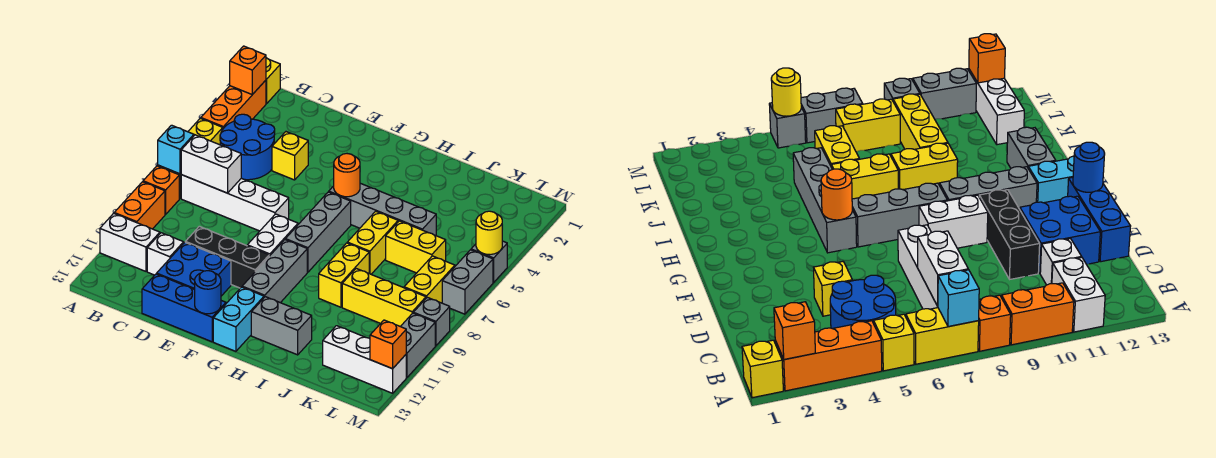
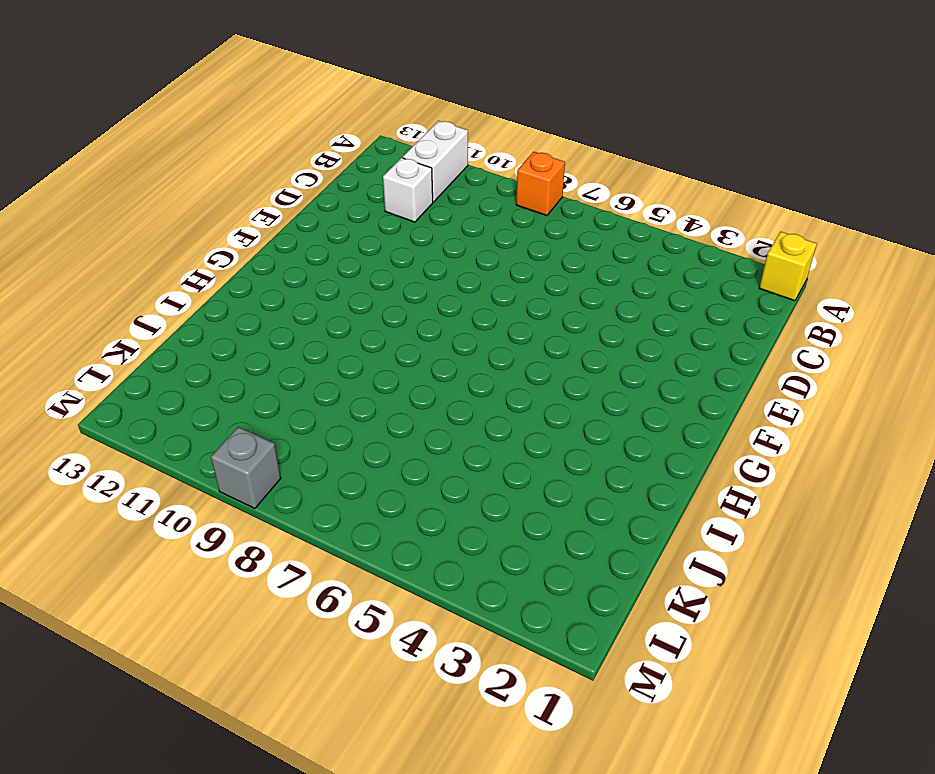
none -> orange brick A2:A4 level 1
none -> yellow brick A5 level 1
none -> yellow brick A6:A7 level 1
none -> orange brick A9:A10 level 1

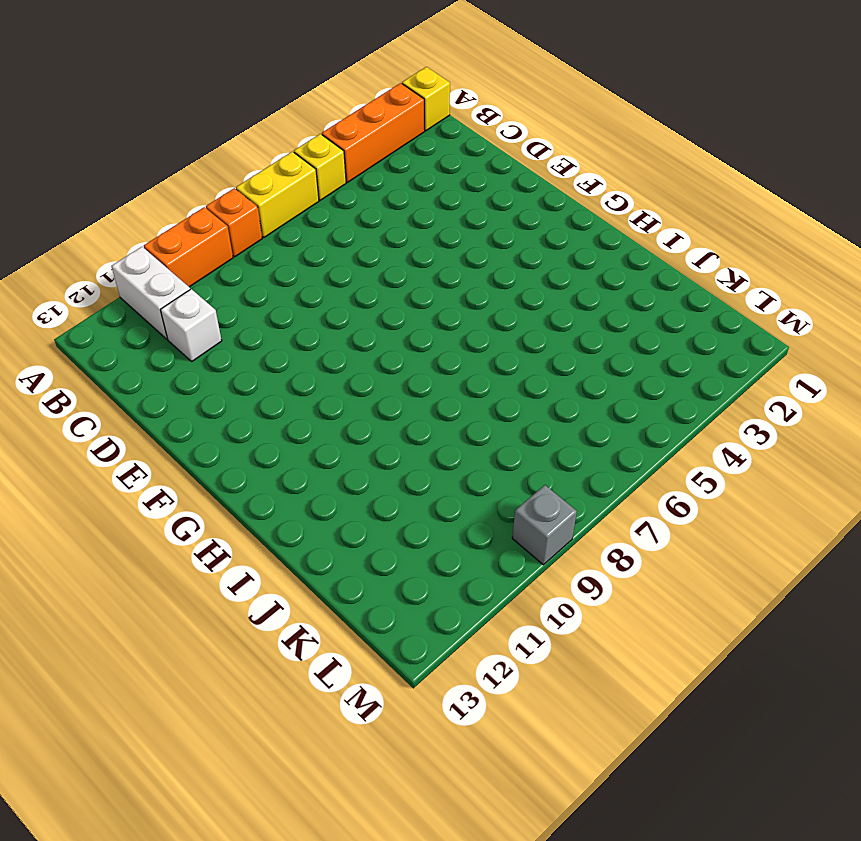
none -> blue round brick B4:C5 level 1
none -> white brick B7:E7 level 1
none -> yellow brick D4 level 1
none -> black brick D10:F10 level 1

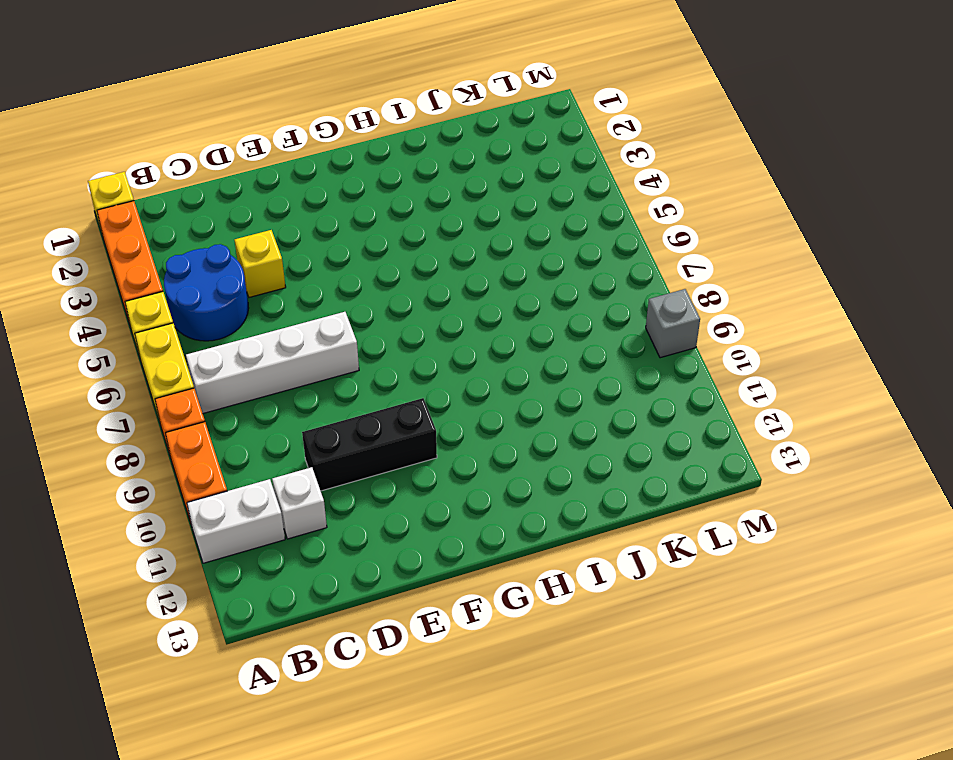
none -> blue brick D11:E12 level 1
none -> blue brick D13:F13 level 1
none -> white brick F8:F9 level 1
none -> grey brick G5:J5 level 1

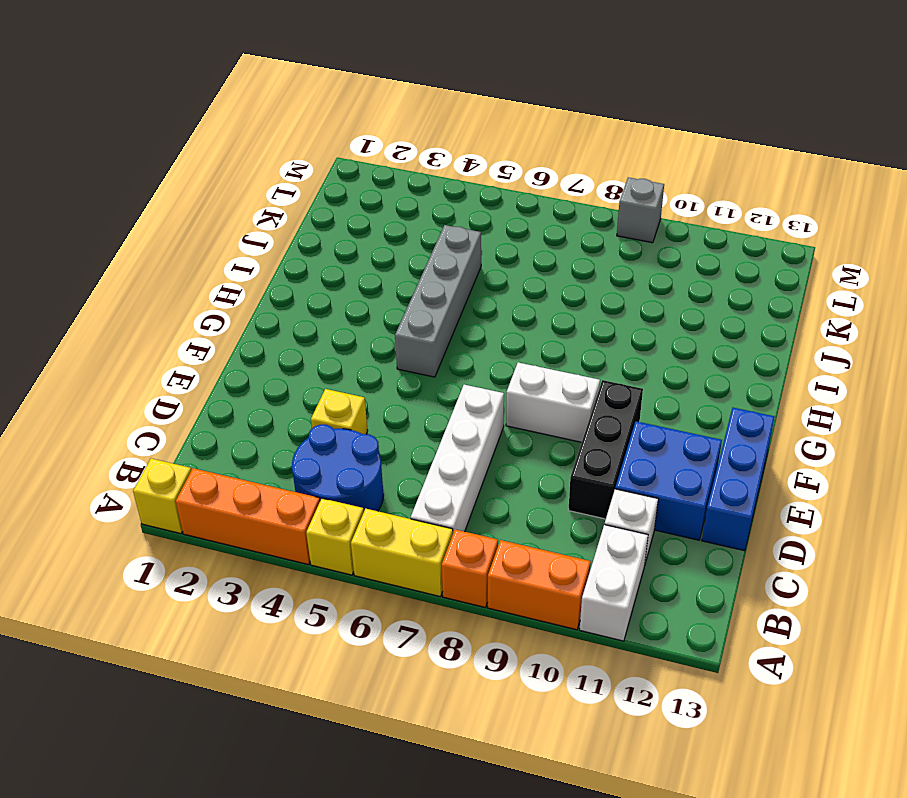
none -> grey brick G6:G8 level 1
none -> grey brick G9:G11 level 1
none -> cyan brick G12:G13 level 1
none -> grey brick H12:I12 level 1

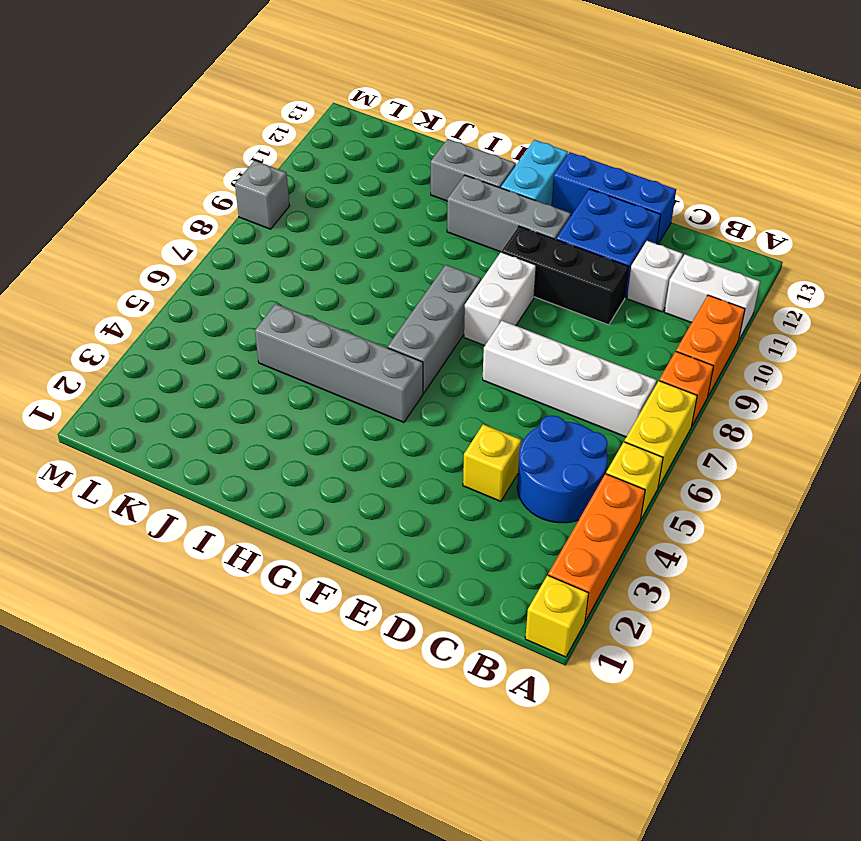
grey brick F11:H11 level 1 -> grey brick G9:G11 level 1
none -> yellow brick I6:I7 level 1
none -> yellow brick I8:I9 level 1
none -> yellow brick J6:K6 level 1
none -> yellow brick J9:L9 level 1

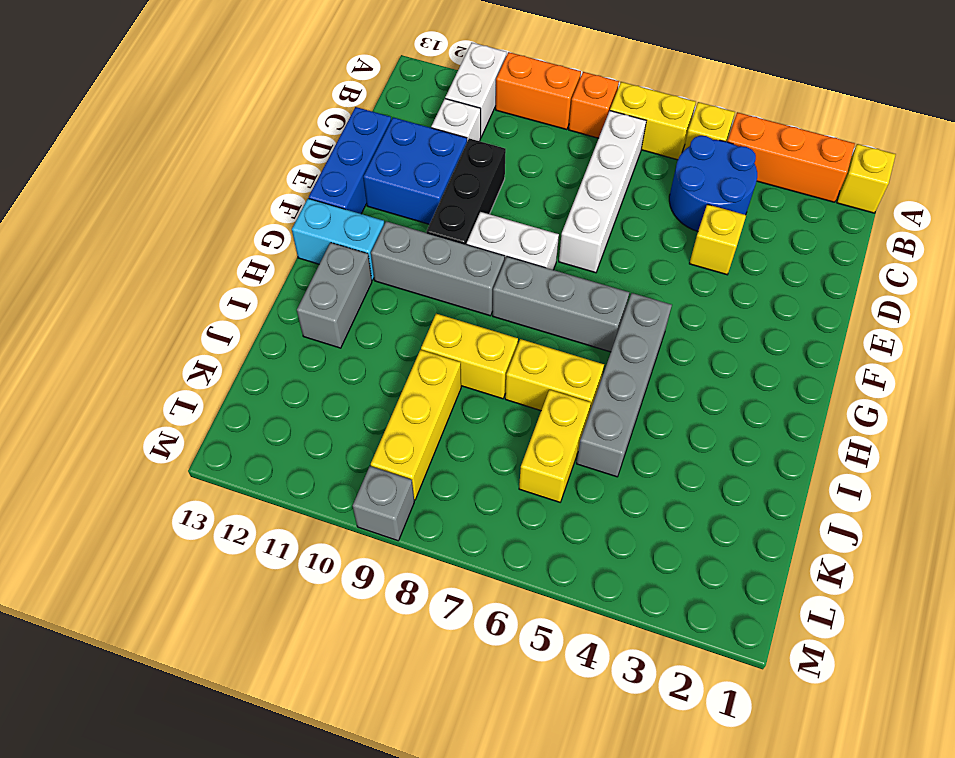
none -> white brick K12:M12 level 1
none -> yellow brick L7:L8 level 1
none -> grey brick M5 level 1
none -> grey brick M6:M7 level 1

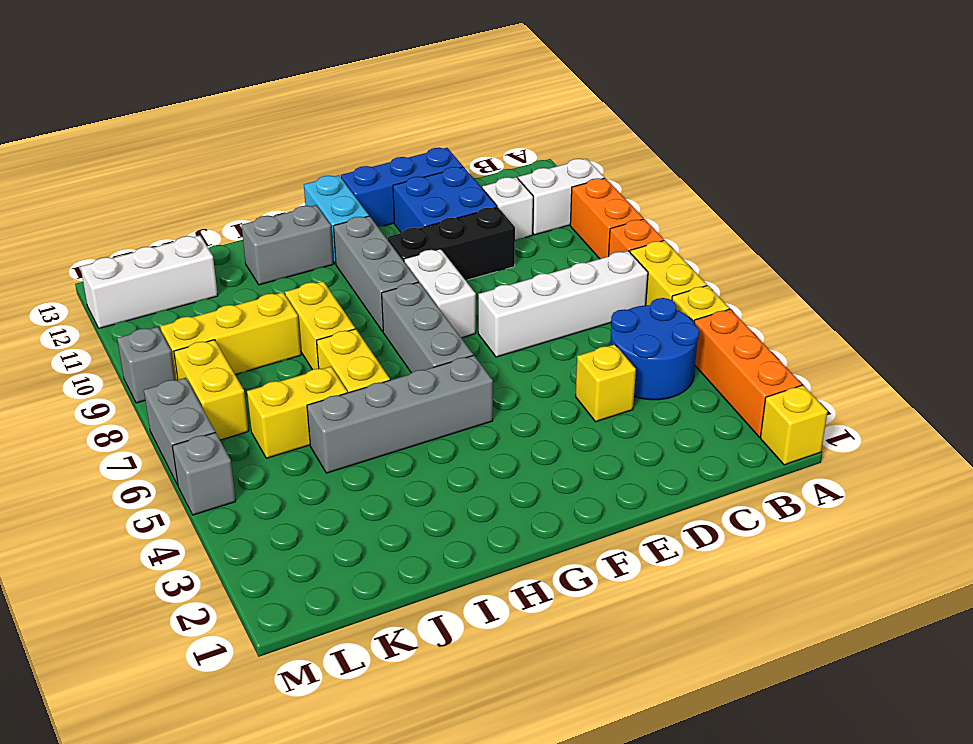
none -> grey brick M10:M11 level 1
none -> orange brick A2 level 2
none -> cyan brick A7 level 2
none -> white brick B7:C7 level 2

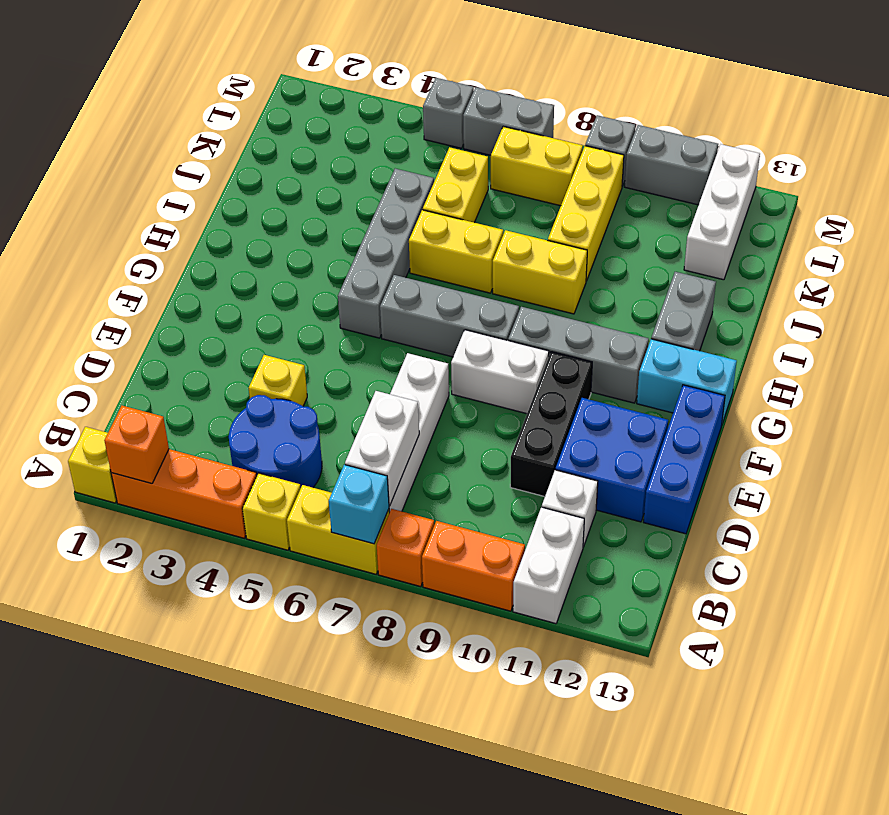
none -> blue round brick F13 level 2
none -> orange round brick G5 level 2
none -> yellow round brick M5 level 2
none -> orange brick M12 level 2

